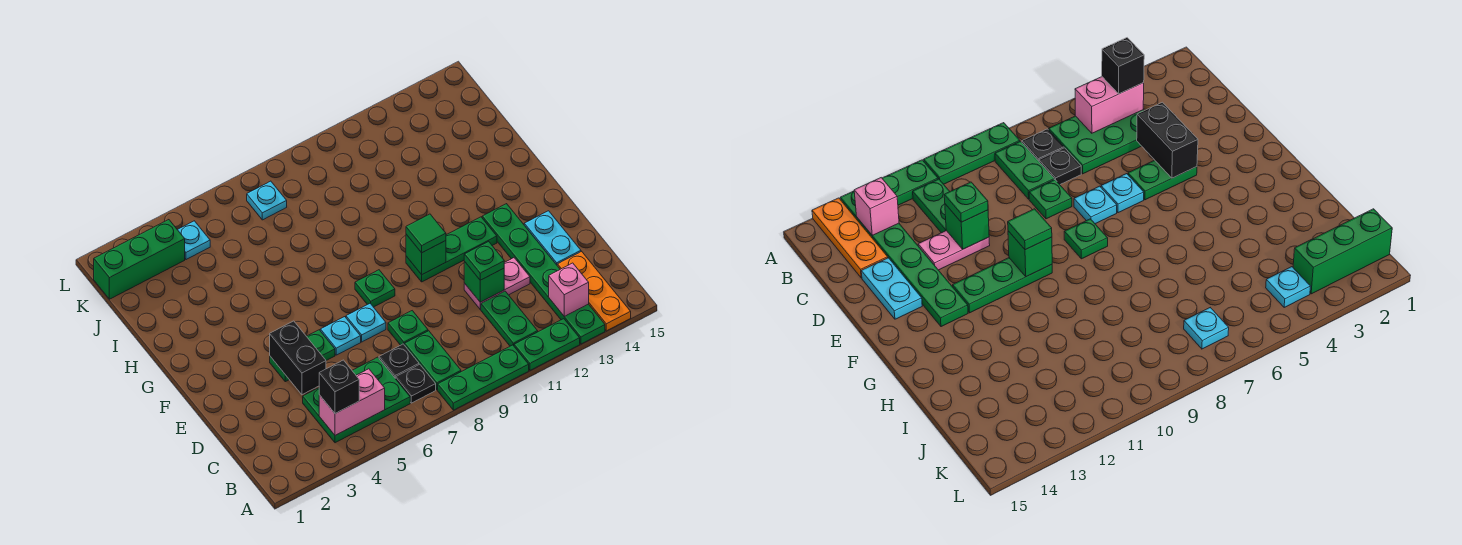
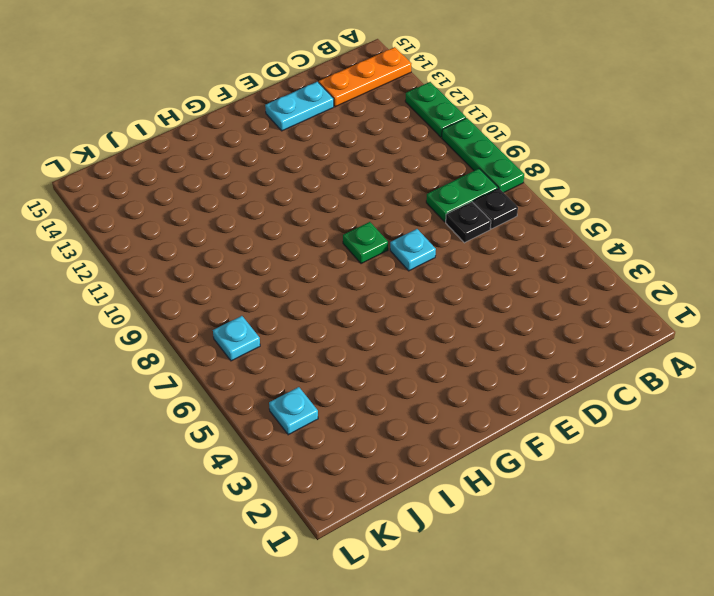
none -> green plate A13:F13 level 1
none -> green plate B4:C6 level 1
none -> green plate B11:C11 level 1

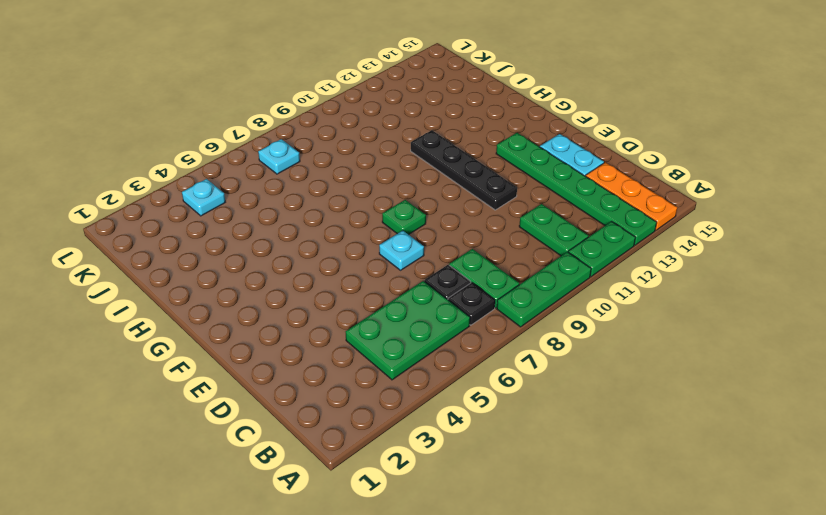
black plate E11:H11 level 1 -> green plate F10:F12 level 1
none -> green plate D8 level 1
none -> pink plate D11:D12 level 1
none -> green plate E4:E5 level 1

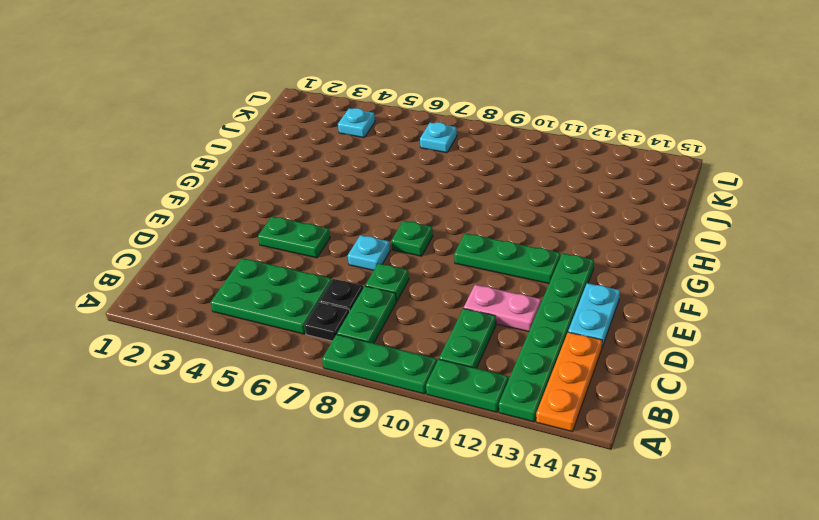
none -> cyan plate E6 level 1
none -> green brick K1:K3 level 1
none -> pink brick B4:B5 level 2

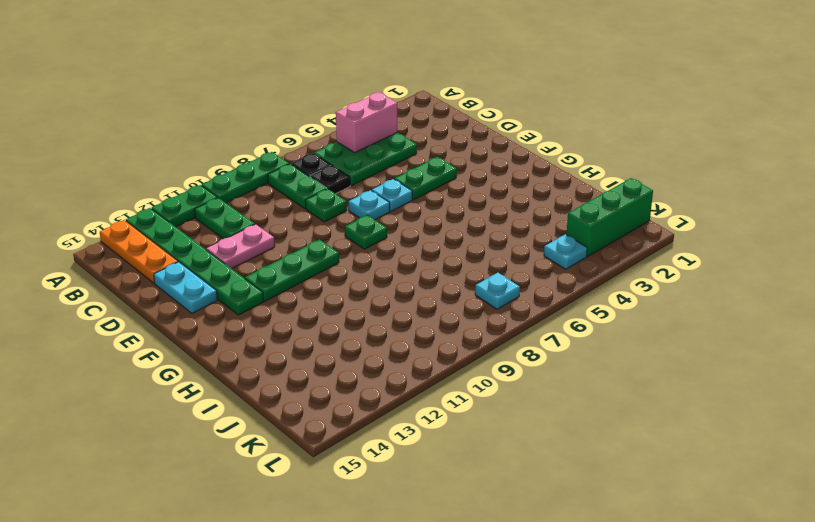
none -> pink brick B13 level 2
none -> black brick D4:E4 level 2
none -> green brick D11 level 2

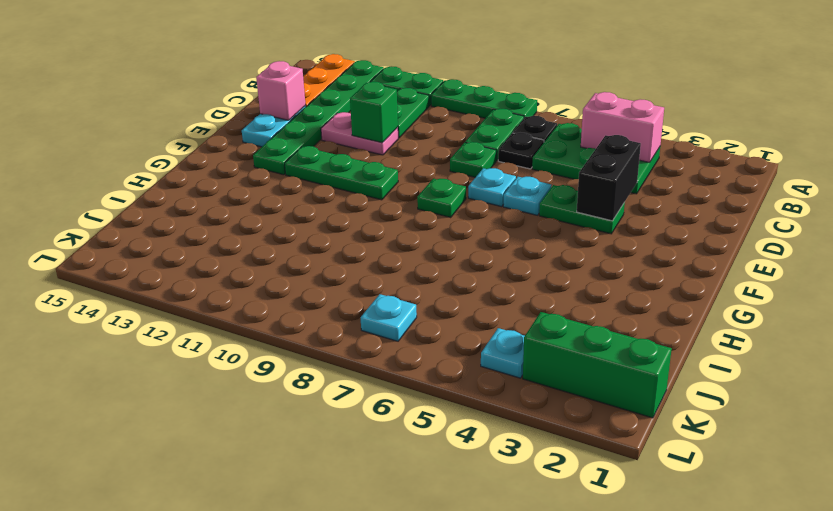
pink brick D14 level 2 -> pink brick B13 level 2
none -> green brick F10 level 2
none -> black brick B4 level 3
none -> green plate D11 level 3

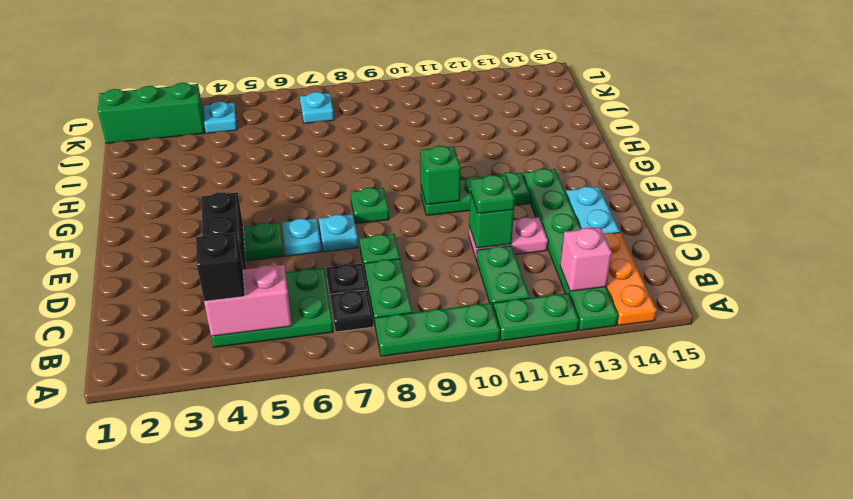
none -> green tile F10 level 3

